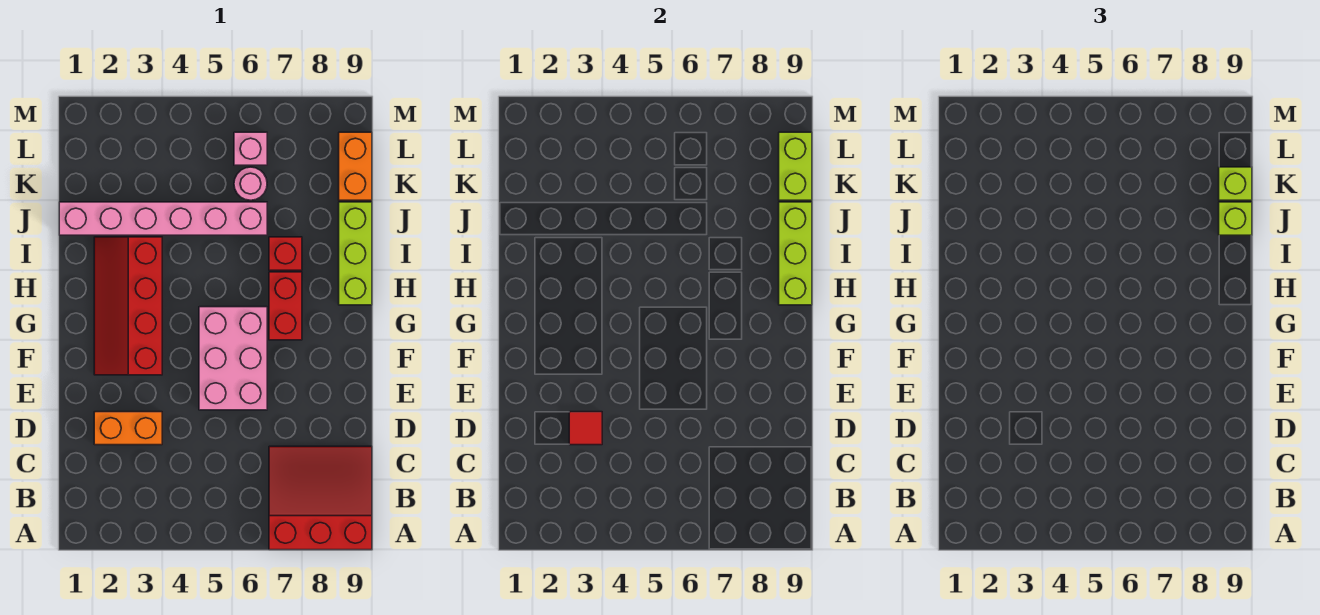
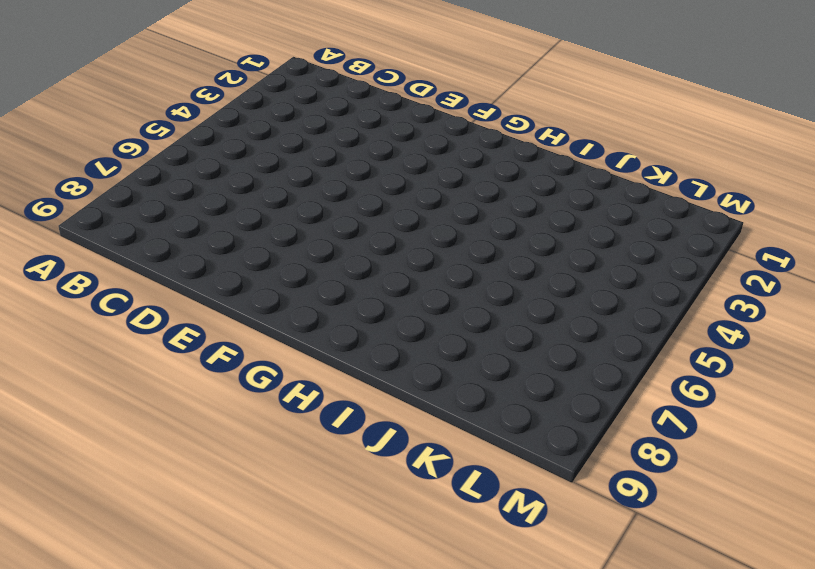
none -> red slope A7:C9 level 1 top A
none -> orange brick D2:D3 level 1
none -> pink brick E5:G6 level 1

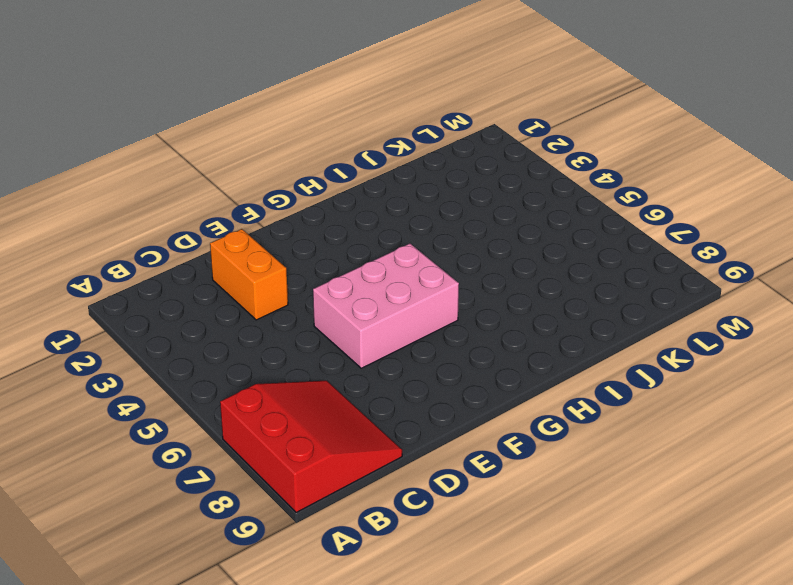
none -> red slope F2:I3 level 1 top 3
none -> red brick G7:H7 level 1
none -> lime brick H9:J9 level 1

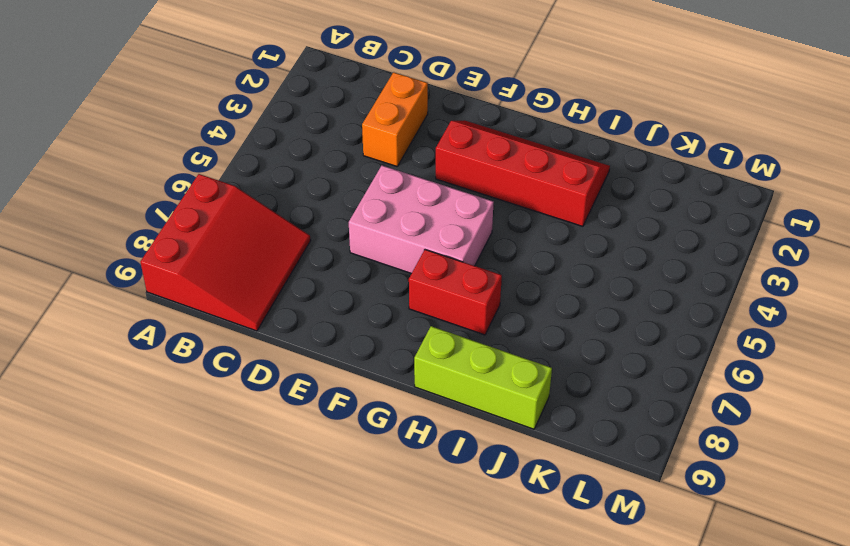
none -> red brick I7 level 1
none -> pink brick J1:J6 level 1
none -> pink round brick K6 level 1

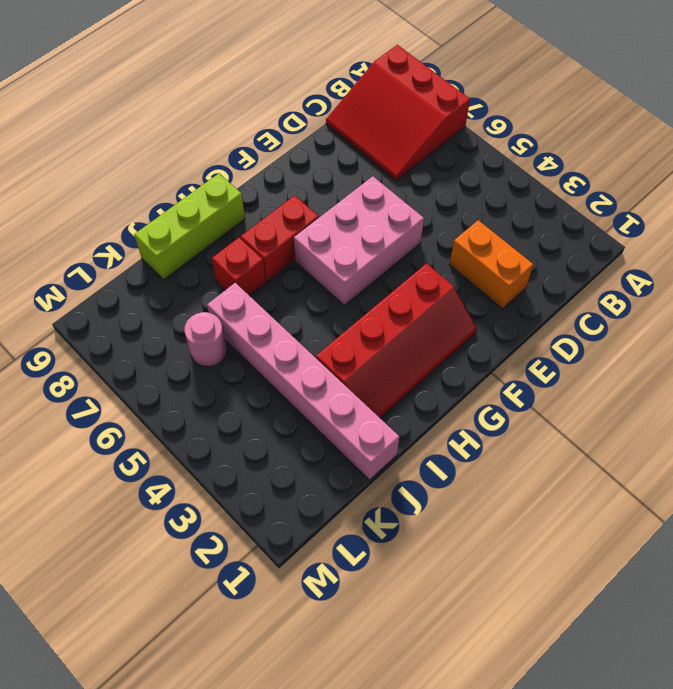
none -> orange brick K9:L9 level 1
none -> pink brick L6 level 1
none -> red tile D3 level 2

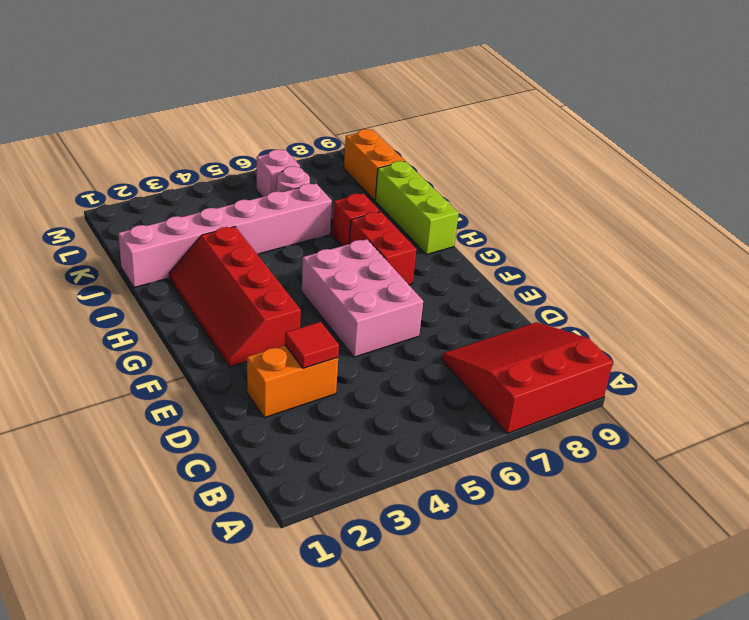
none -> lime brick H9:J9 level 2
none -> lime brick K9:L9 level 2
none -> lime brick J9 level 3

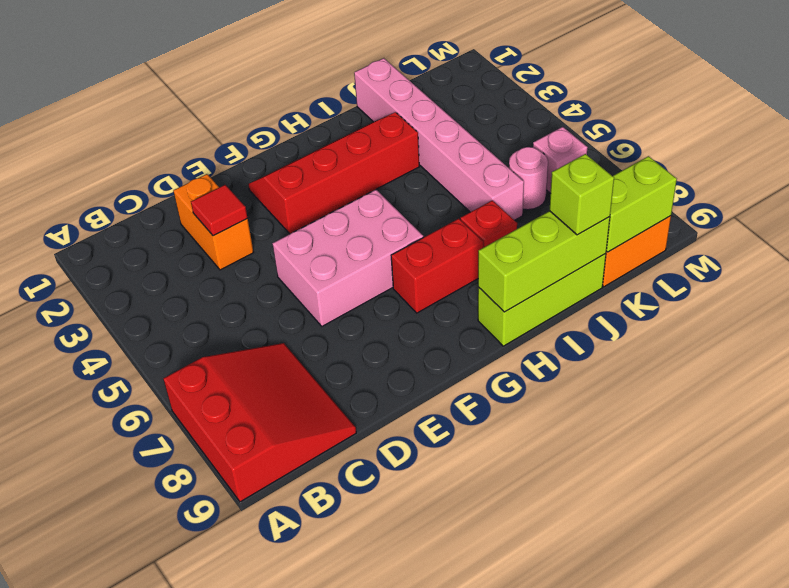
none -> lime brick K9 level 3

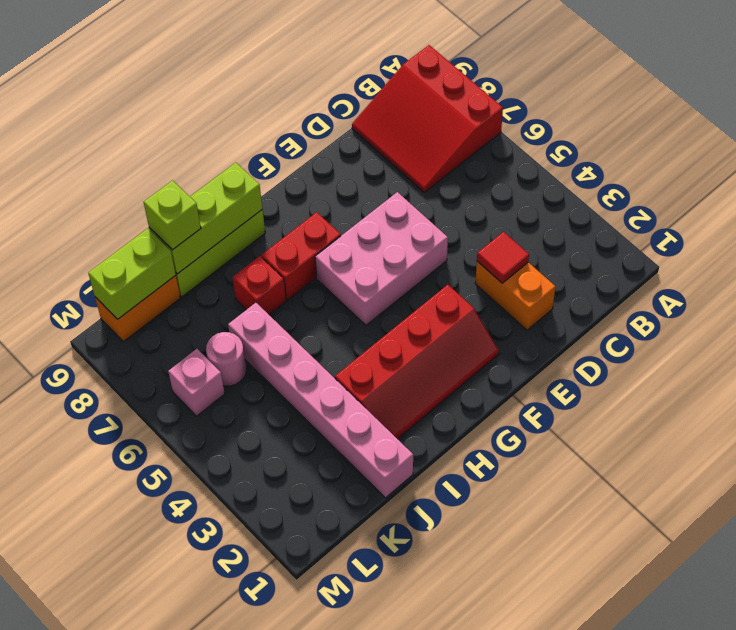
none -> lime brick K9 level 3

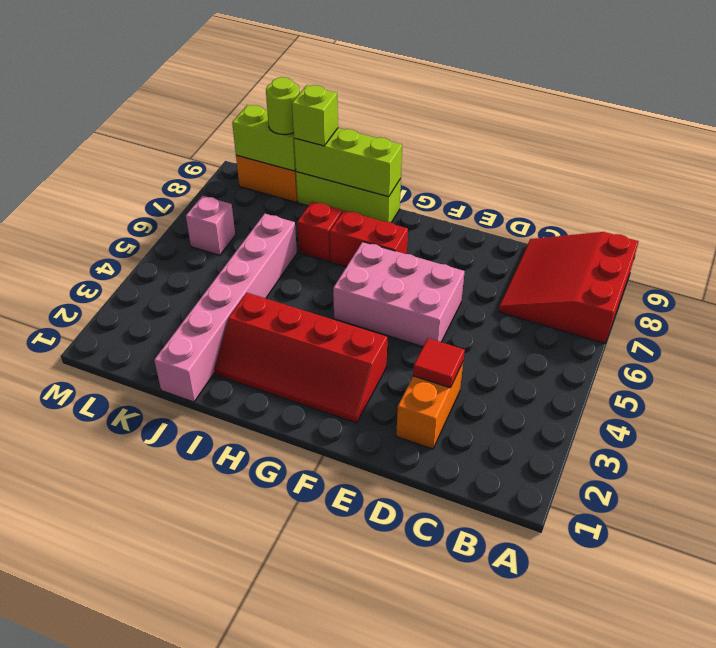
lime round brick K9 level 3 -> lime brick K9 level 3
none -> pink round brick K6 level 1

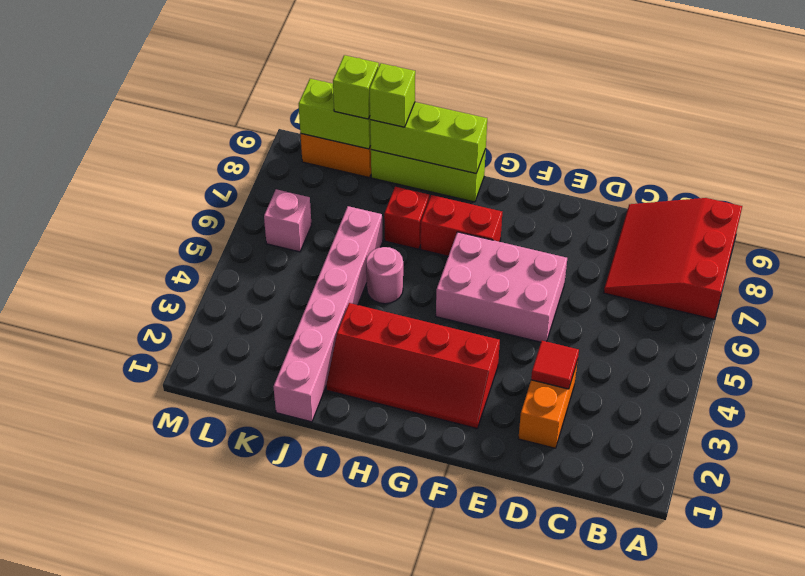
pink round brick I5 level 1 -> pink round brick K6 level 1

